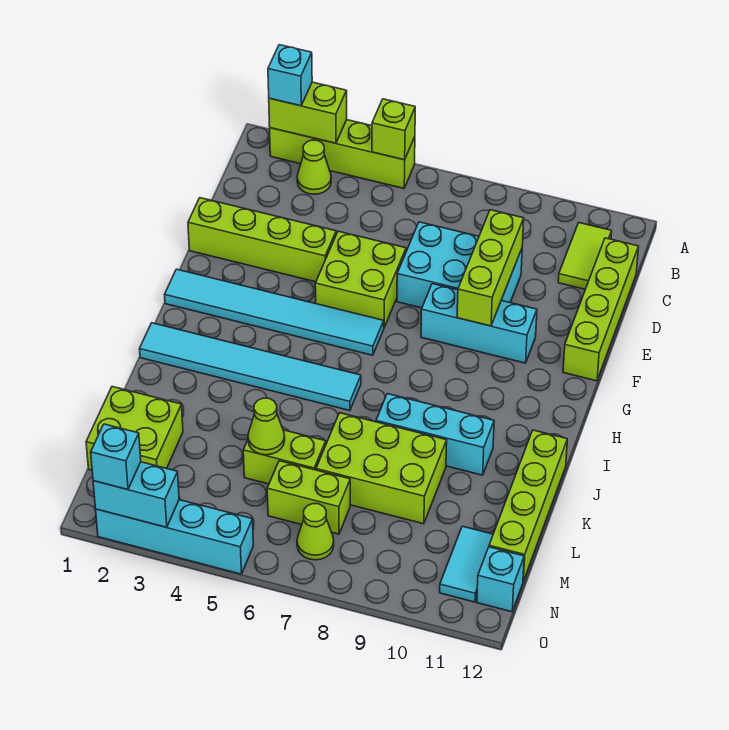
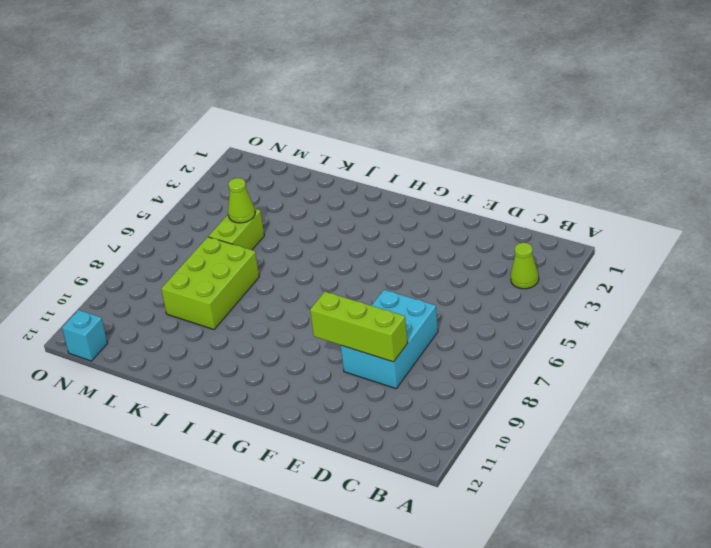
none -> lime brick A2:A5 level 1
none -> lime tile B11:C11 level 1
none -> lime brick C12:F12 level 1

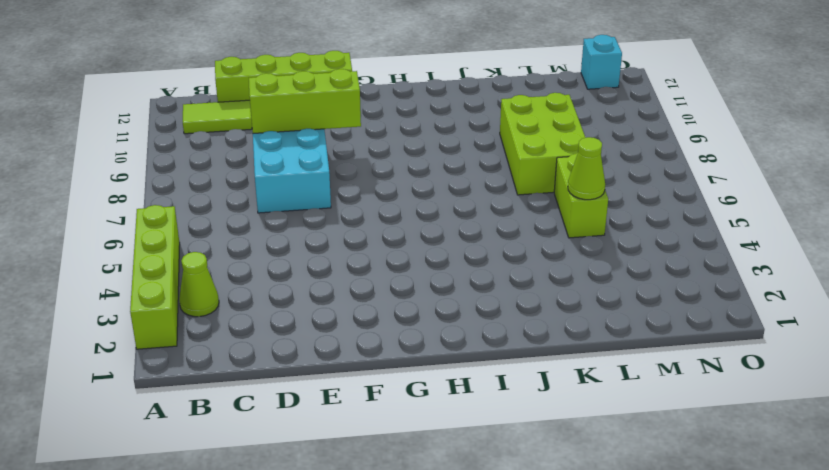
none -> lime brick E1:E4 level 1
none -> lime brick E5:F6 level 1
none -> cyan brick F8:F10 level 1

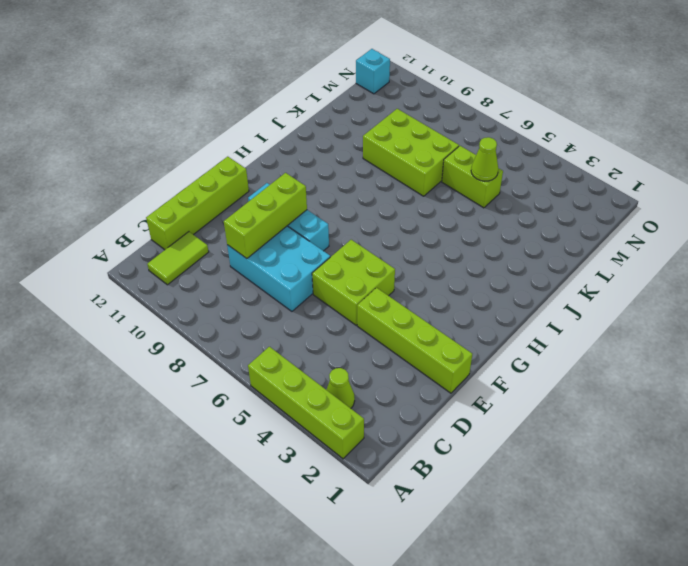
none -> cyan tile G1:G6 level 1
none -> cyan tile I1:I6 level 1
none -> cyan brick J8:J10 level 1

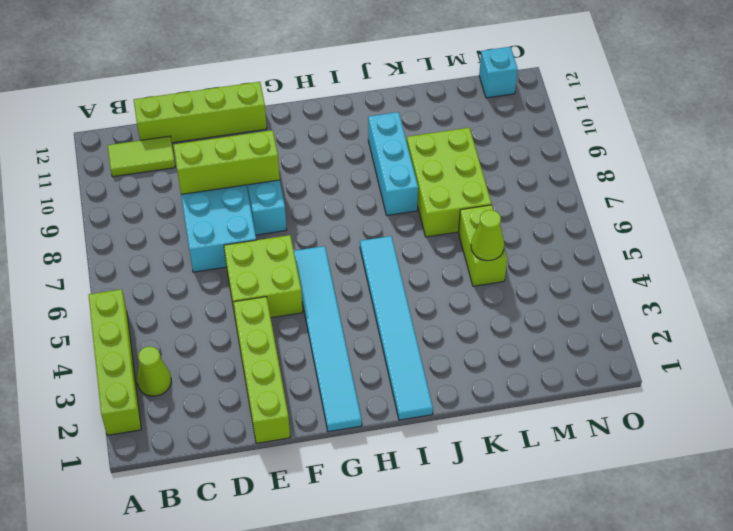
none -> lime brick J12:M12 level 1
none -> lime brick L1:M2 level 1
none -> lime brick M6:M7 level 1

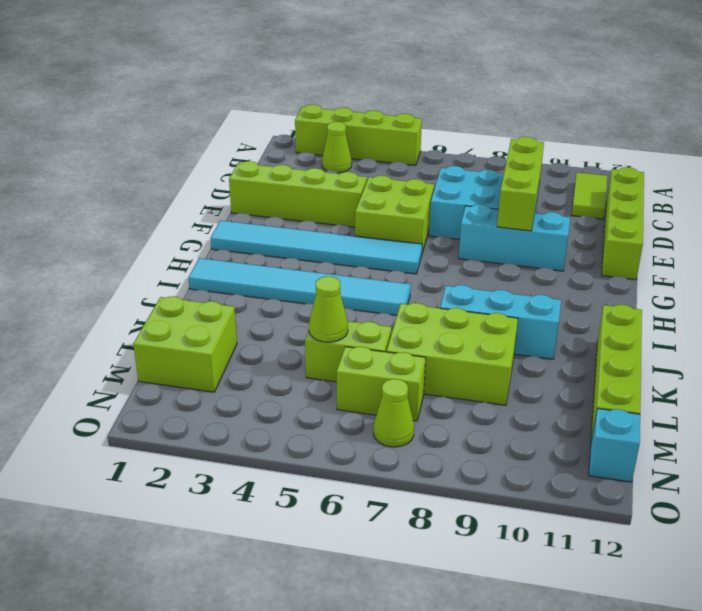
none -> cyan tile M11:N11 level 1
none -> cyan brick O2:O5 level 1
none -> lime brick A2:A3 level 2

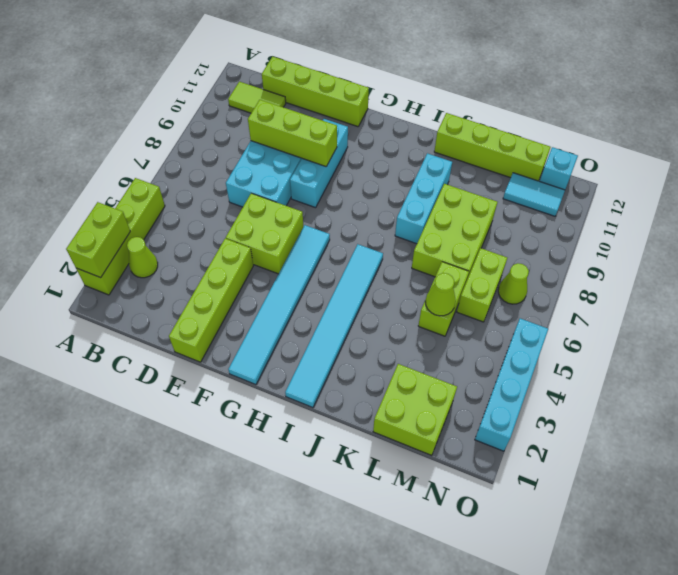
none -> lime brick A5 level 2
none -> cyan brick O2:O3 level 2
none -> cyan brick A2 level 3

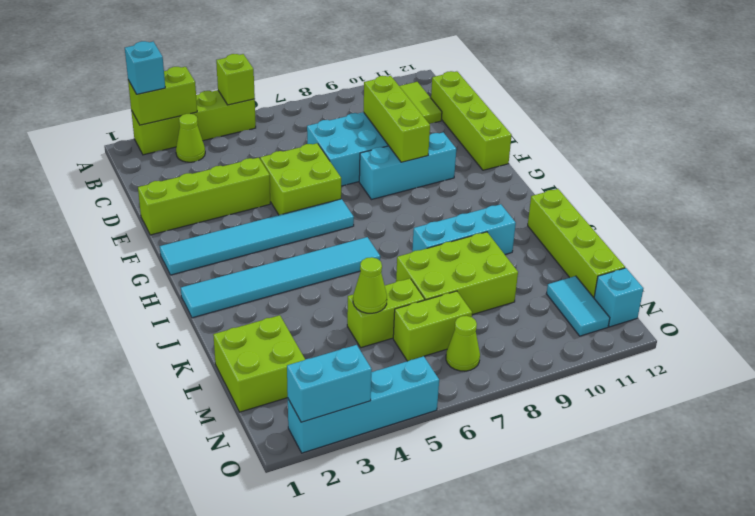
none -> cyan brick O2 level 3

